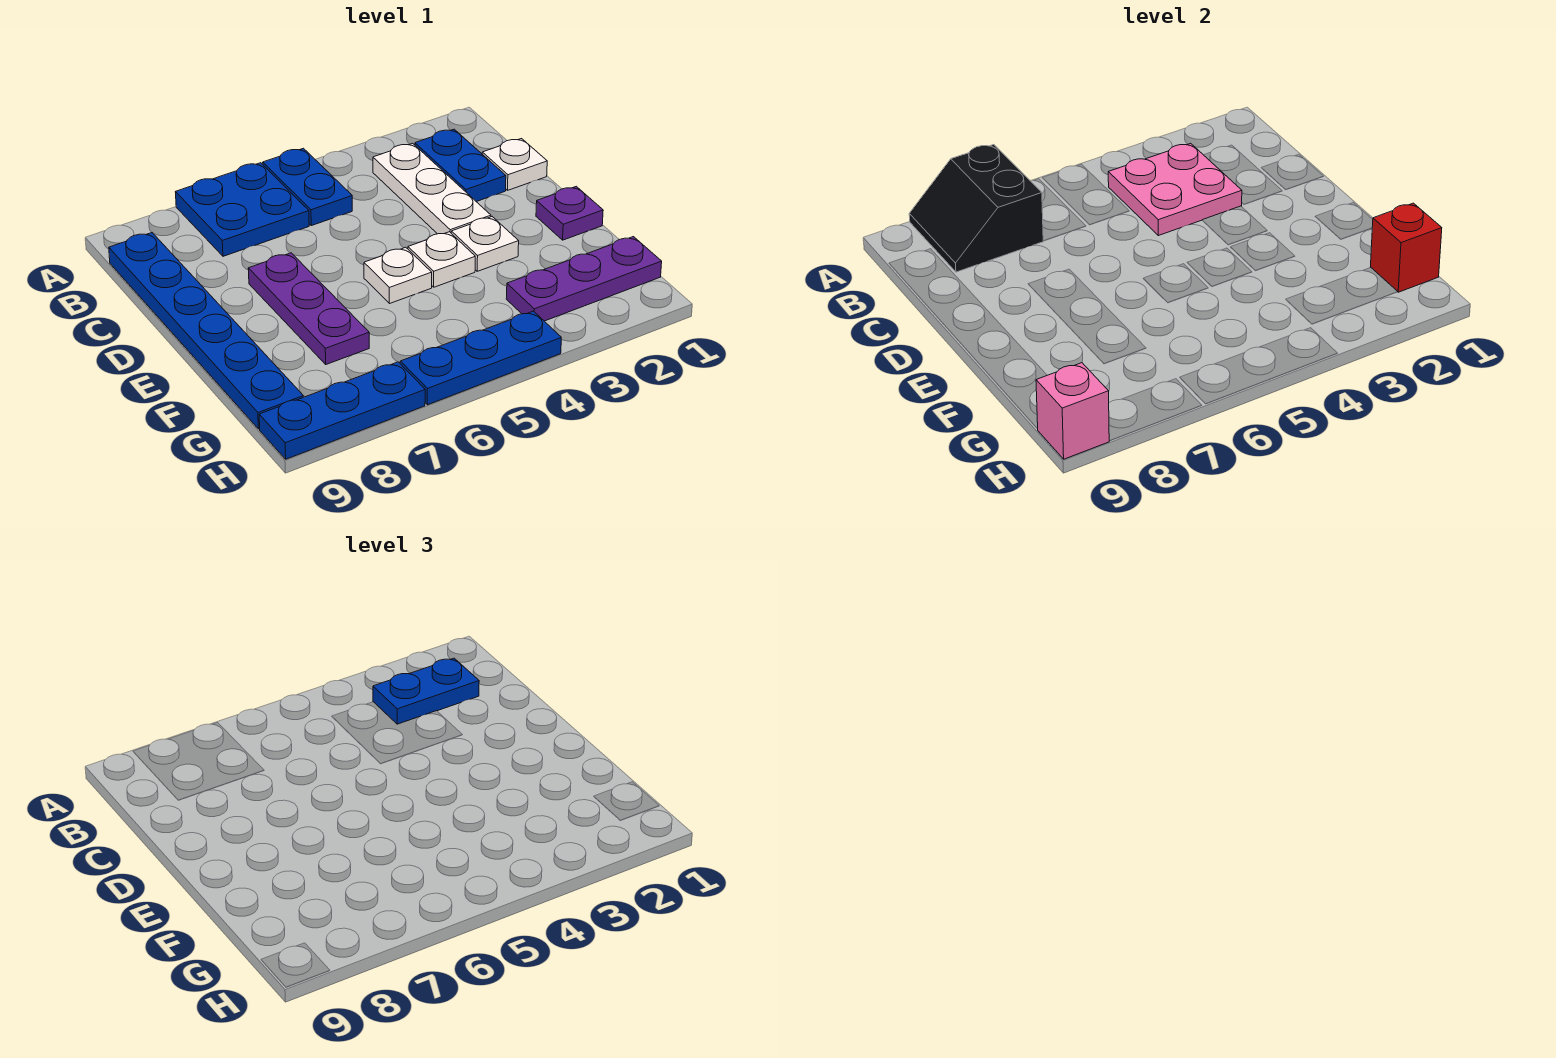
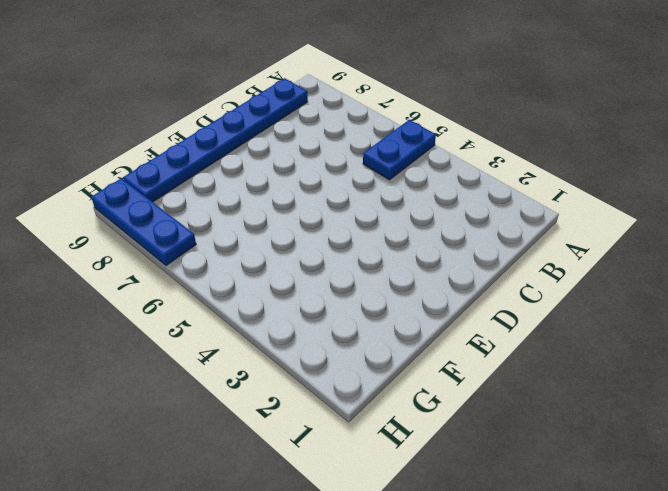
none -> blue plate A6:B7 level 1
none -> blue plate B2:C2 level 1
none -> white plate B3:D3 level 1

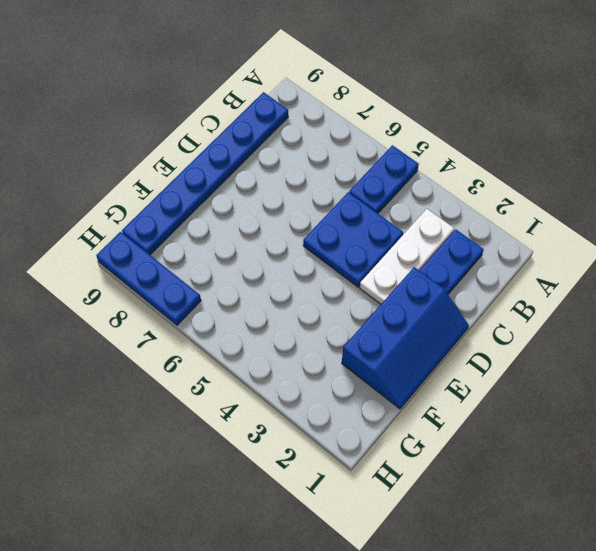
blue plate C4:D5 level 1 -> blue plate A6:B7 level 1
blue slope D1:F2 level 1 top 2 -> purple plate E1 level 1
none -> white plate C1 level 1
none -> purple plate D7:F7 level 1
none -> white plate E3 level 1

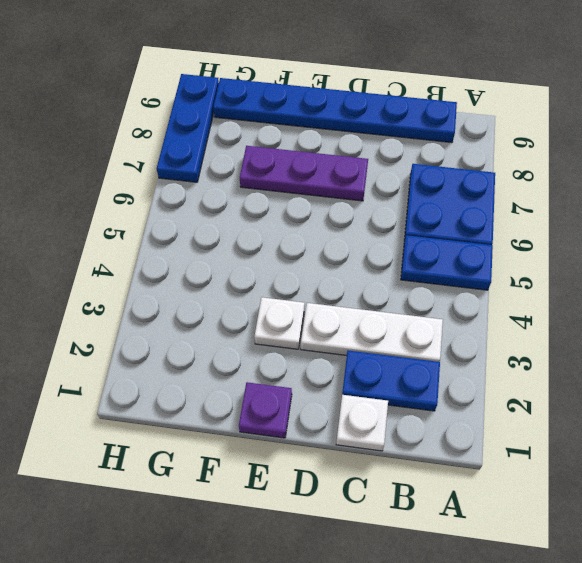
none -> white plate E4 level 1
none -> white plate E5 level 1
none -> purple plate G1:G3 level 1

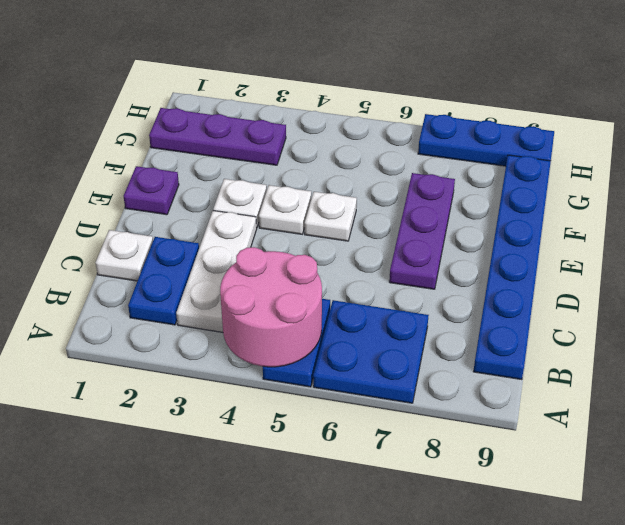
pink round brick A4:B5 level 2 -> pink plate B3:C4 level 2
none -> blue plate H4:H6 level 1
none -> black slope A7:B8 level 2 top 7
none -> red brick G1 level 2

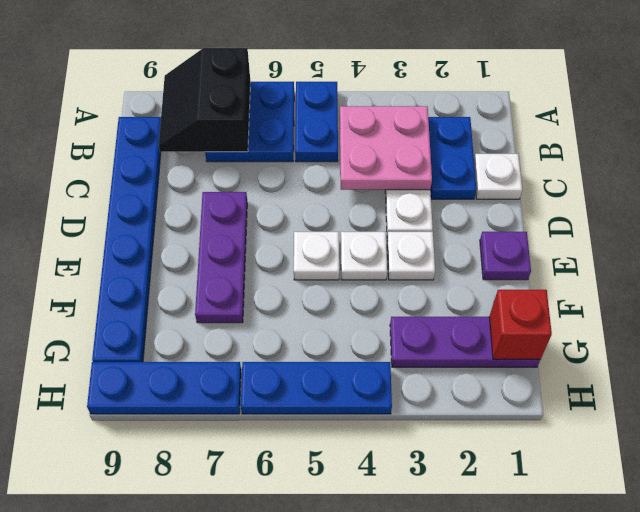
none -> pink brick H9 level 2
none -> blue plate B2:B3 level 3

